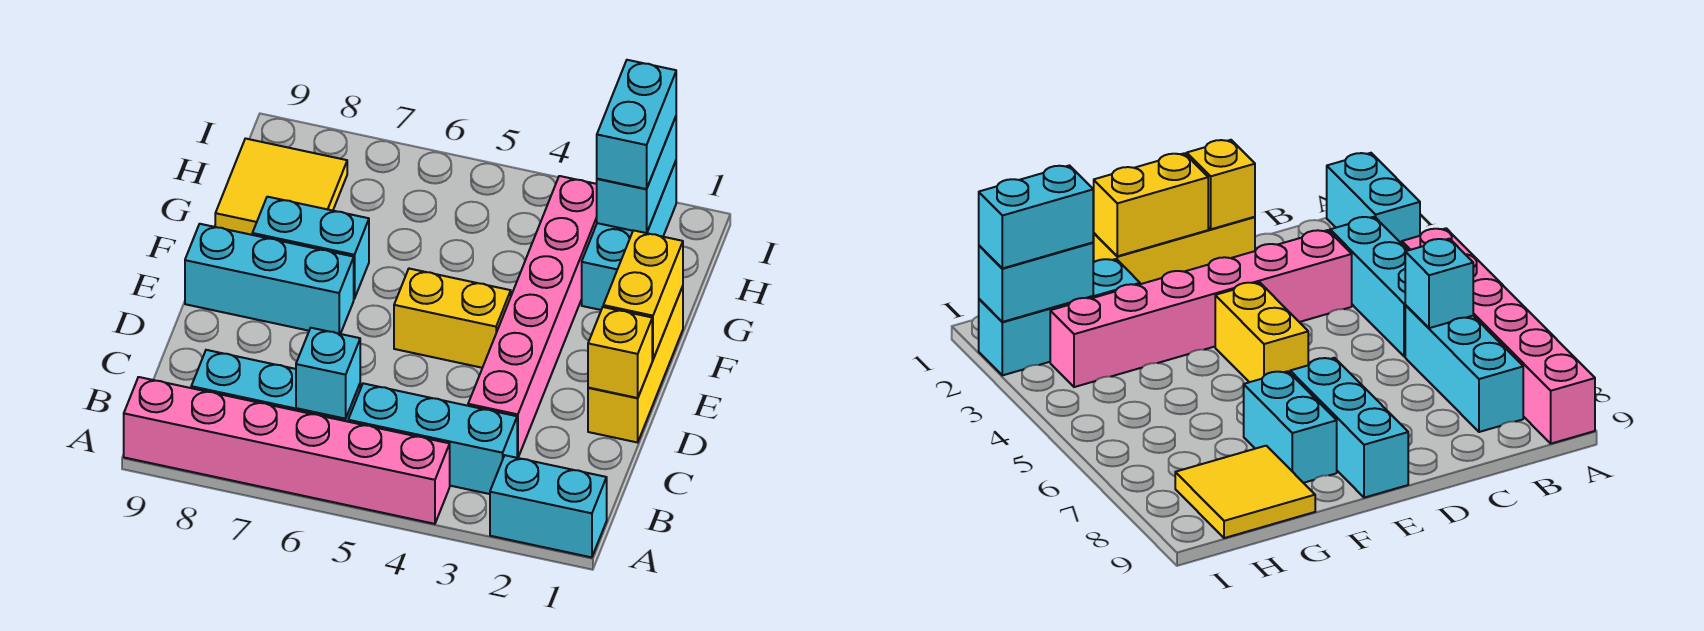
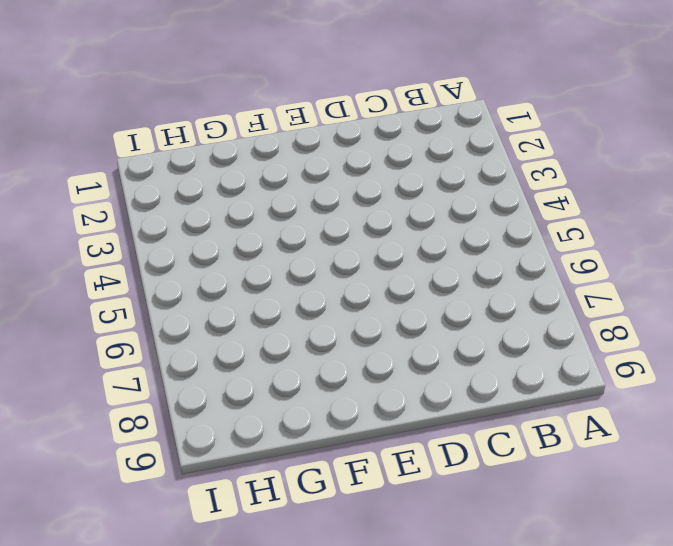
none -> cyan brick A1:A2 level 1
none -> pink brick A4:A9 level 1
none -> cyan brick B3:B5 level 1

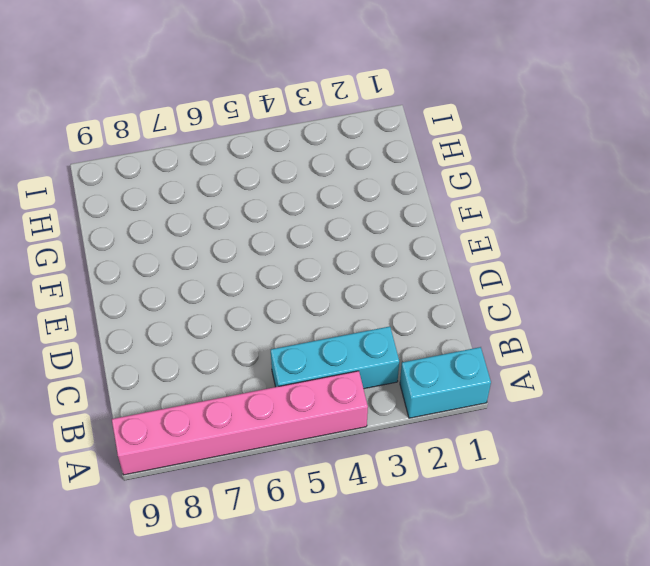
none -> cyan brick B6:B8 level 1
none -> pink brick C3:H3 level 1
none -> yellow brick D1:F1 level 1

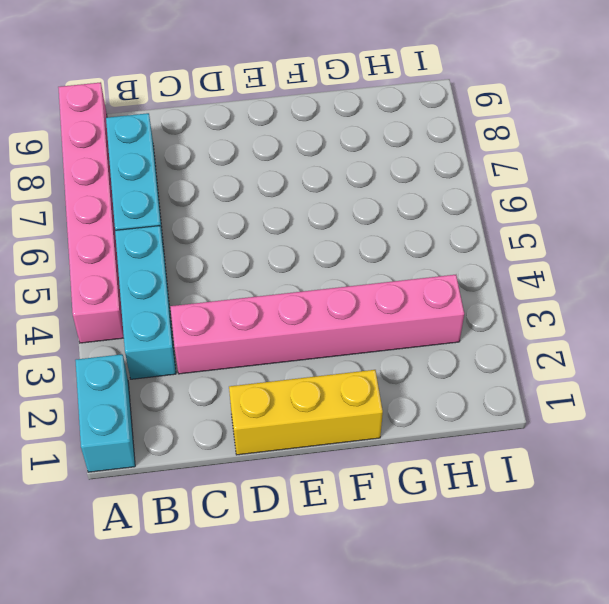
none -> yellow brick E4:E5 level 1
none -> cyan brick E7:E9 level 1
none -> cyan brick F7:F8 level 1

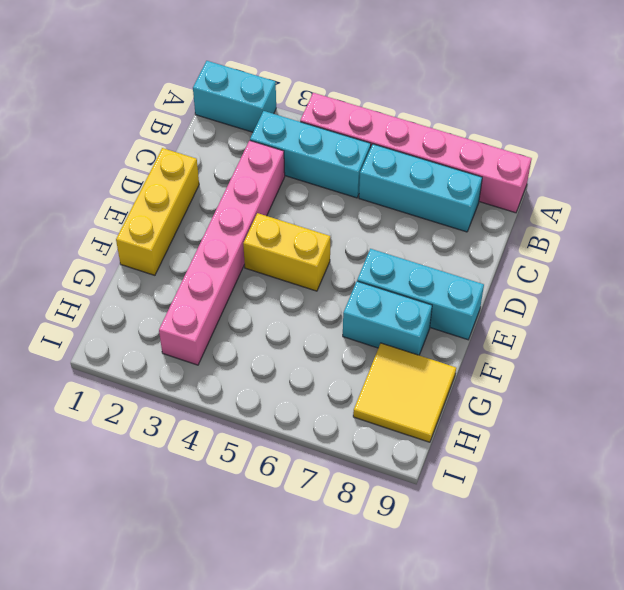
none -> cyan brick G2:I2 level 1
none -> cyan brick B6 level 2
none -> yellow brick D1 level 2

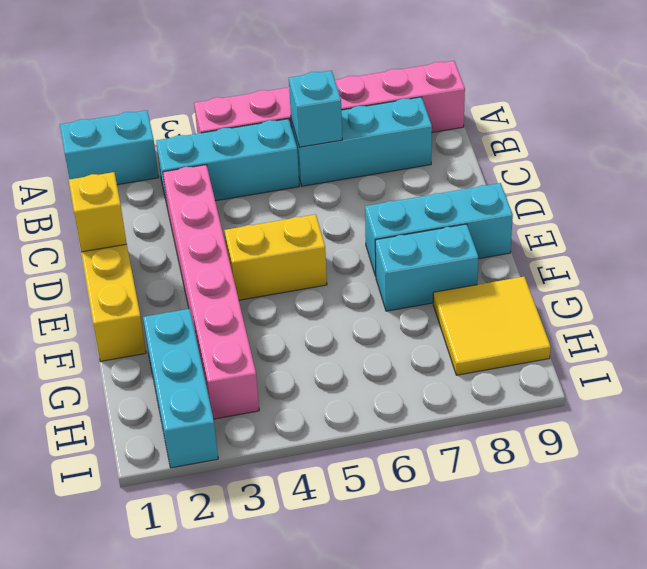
none -> yellow brick E1:F1 level 2
none -> cyan brick H2:I2 level 2
none -> cyan brick H2:I2 level 3

